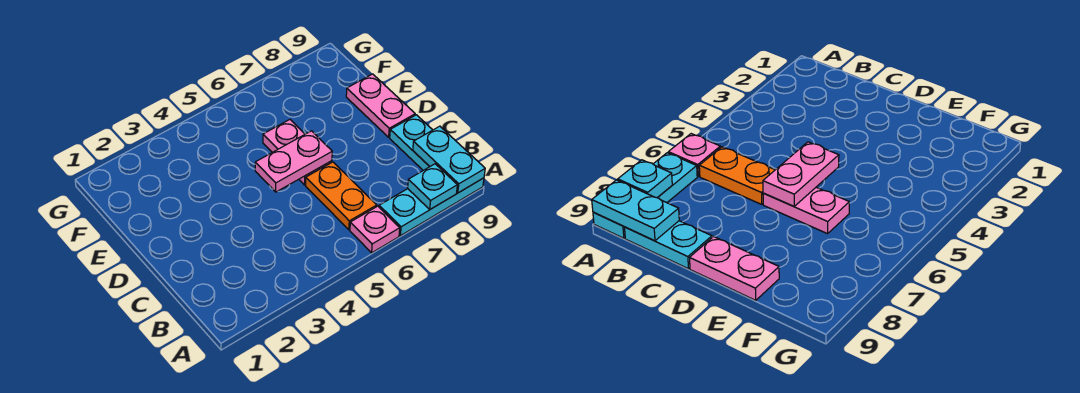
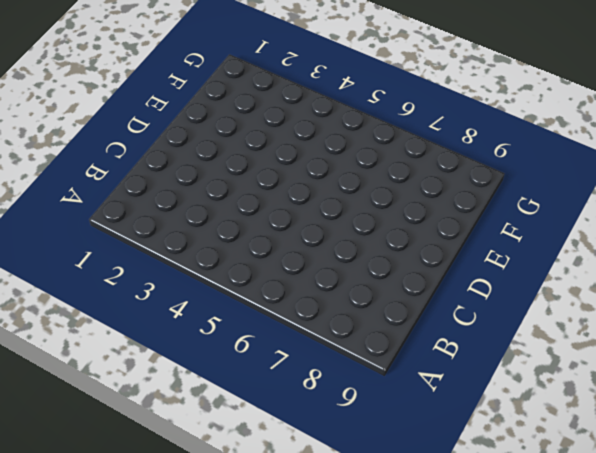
none -> pink plate A6 level 1
none -> cyan plate A7:A9 level 1

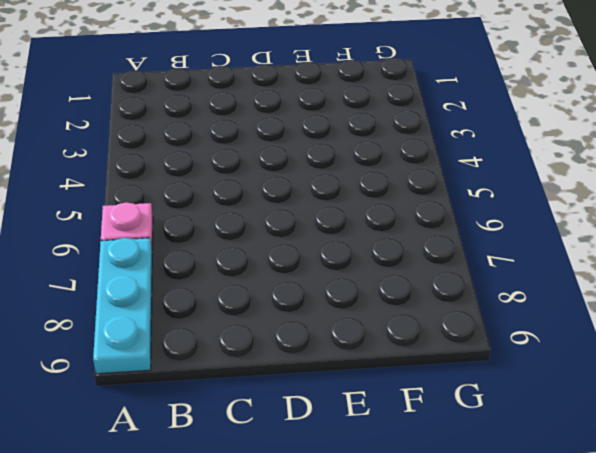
none -> orange plate B6:C6 level 1
none -> cyan plate B9:C9 level 1

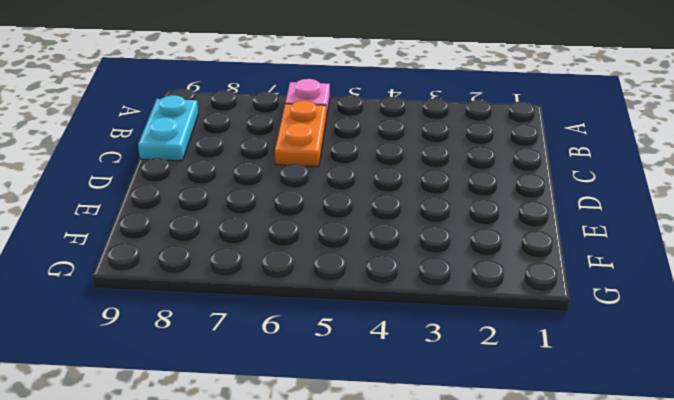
none -> cyan plate A7:A9 level 1
none -> pink plate D6:E6 level 1

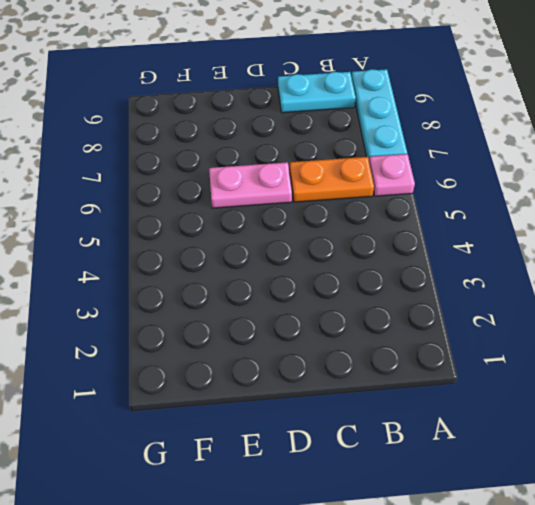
none -> pink plate D9:E9 level 1
none -> cyan plate A8 level 2

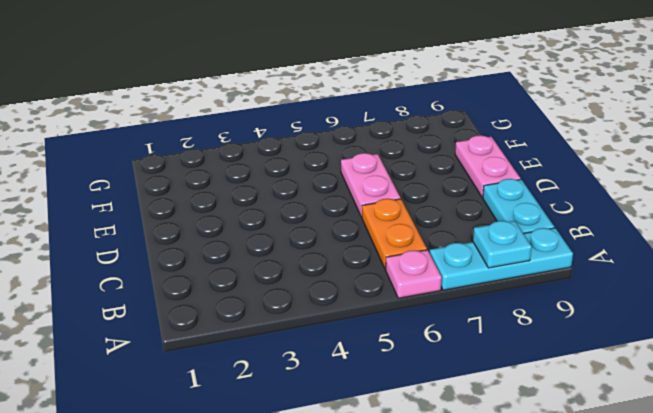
none -> cyan plate A9:B9 level 2
none -> pink plate D5:D6 level 2

